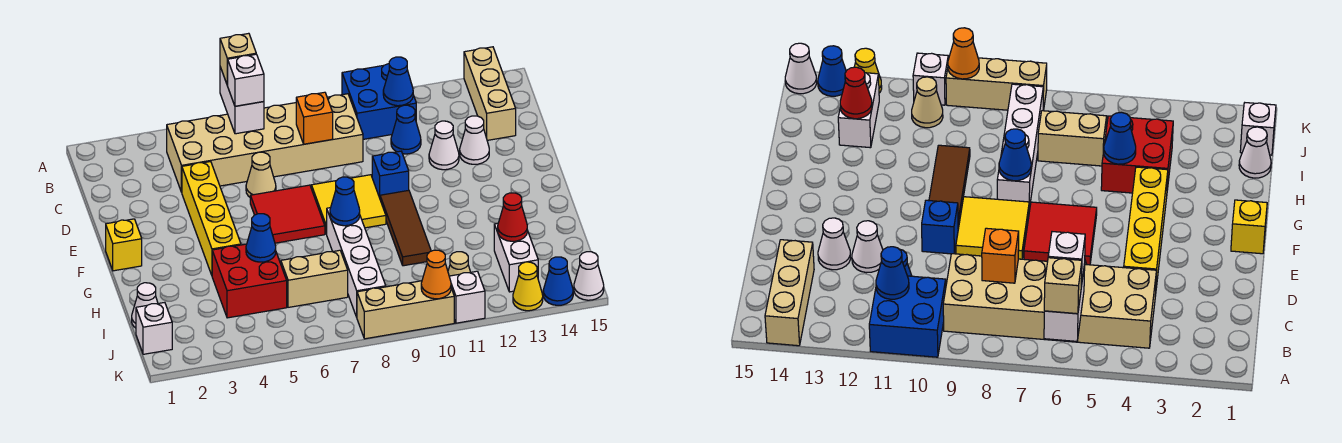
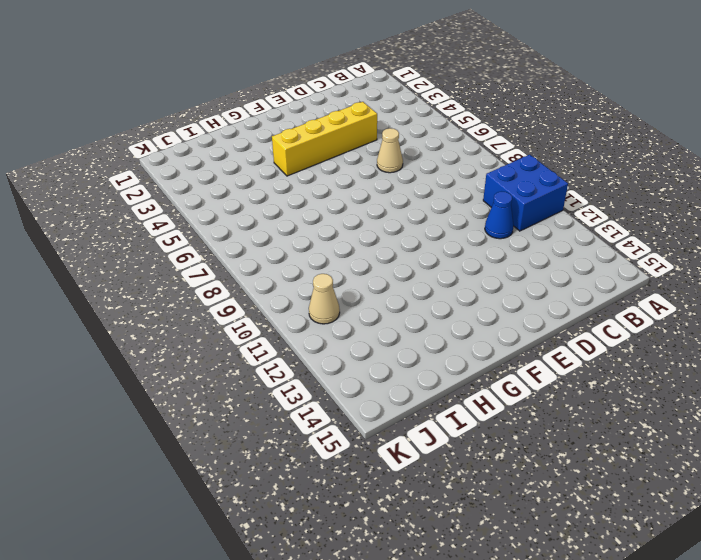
none -> tan brick A14:C14 level 1
none -> tan brick B4:C9 level 1
none -> white cone D12 level 1
none -> white cone D13 level 1

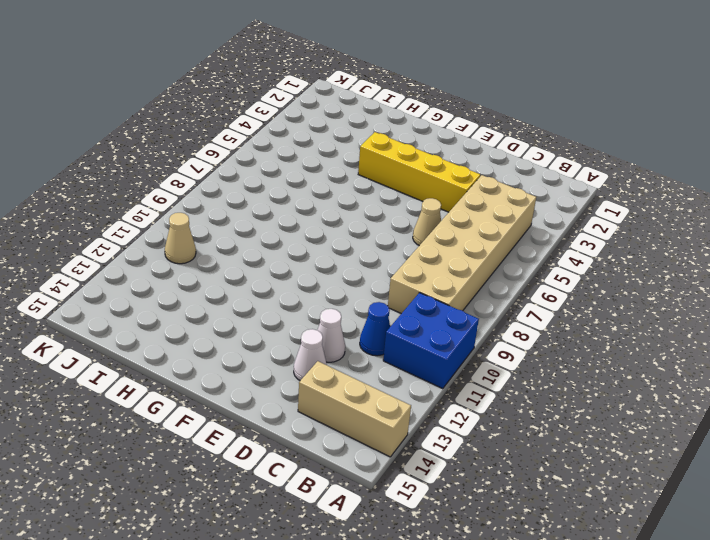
none -> red tile E6:F7 level 1
none -> yellow tile E8:F9 level 1
none -> blue brick E10 level 1
none -> yellow brick F1 level 1

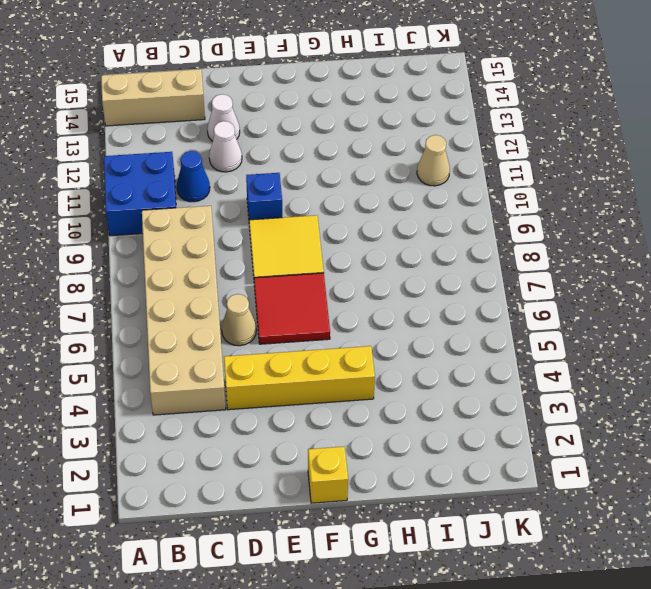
none -> brown tile F10:H10 level 1
none -> white brick G8:J8 level 1
none -> red brick H4:I5 level 1
none -> white cone I1 level 1

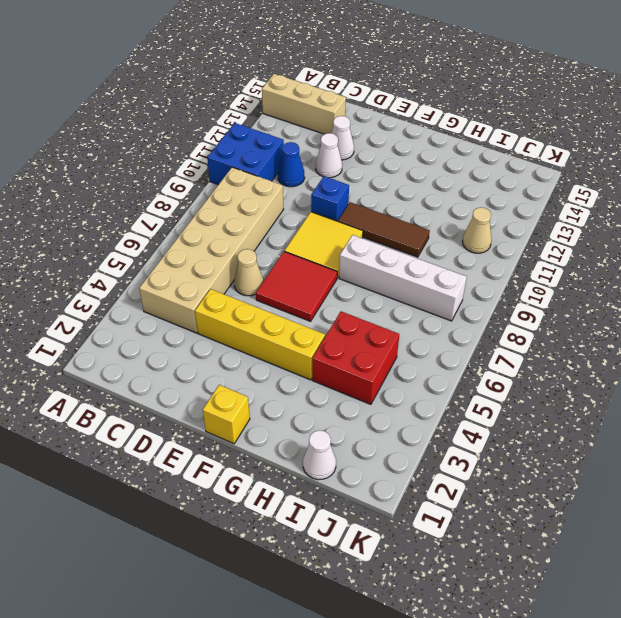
none -> tan brick I6:I7 level 1
none -> white brick I13:J13 level 1
none -> white brick J1 level 1
none -> tan brick K8:K10 level 1

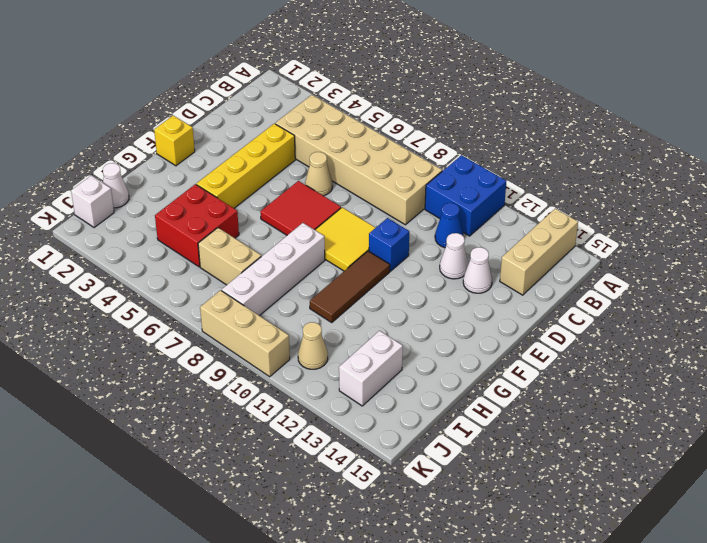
none -> white brick K11 level 1
none -> yellow cone K13 level 1
none -> blue cone K14 level 1
none -> white cone K15 level 1

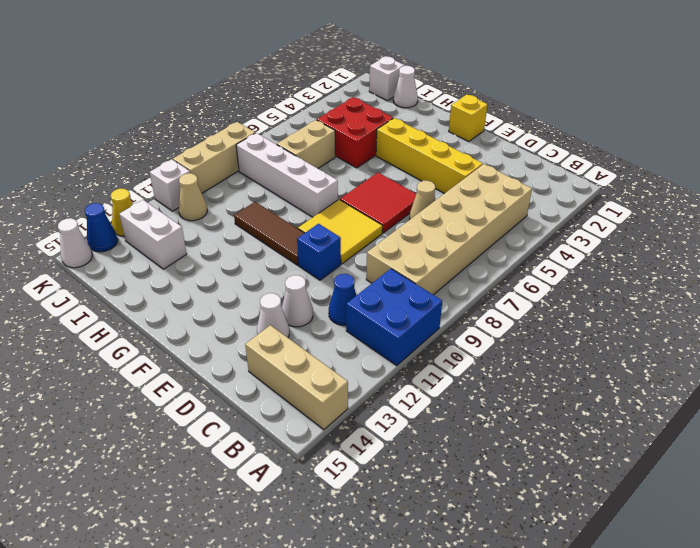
none -> white brick A6:B6 level 2
none -> blue cone B11 level 2
none -> orange brick C8 level 2
none -> blue cone G8 level 2

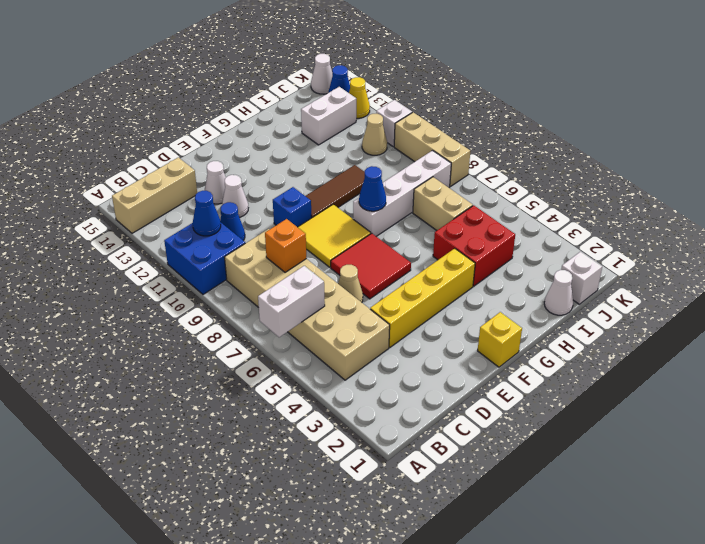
none -> blue cone H5 level 2
none -> red cone I13 level 2
none -> orange cone K10 level 2
none -> tan brick A6 level 3

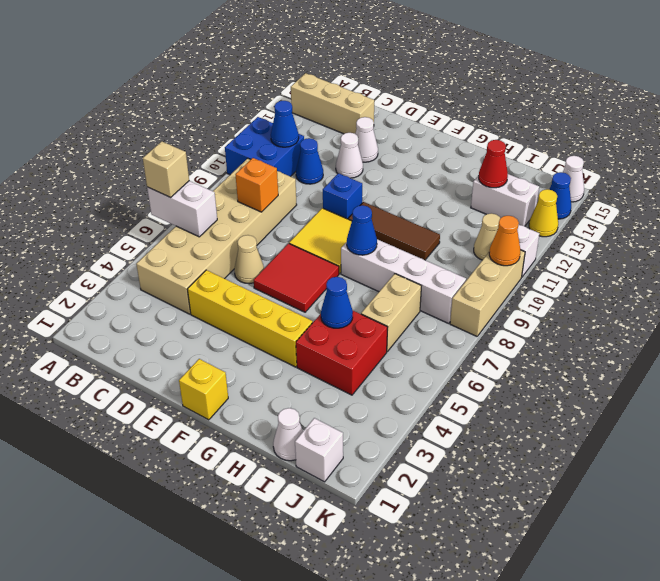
none -> white brick B6 level 3

